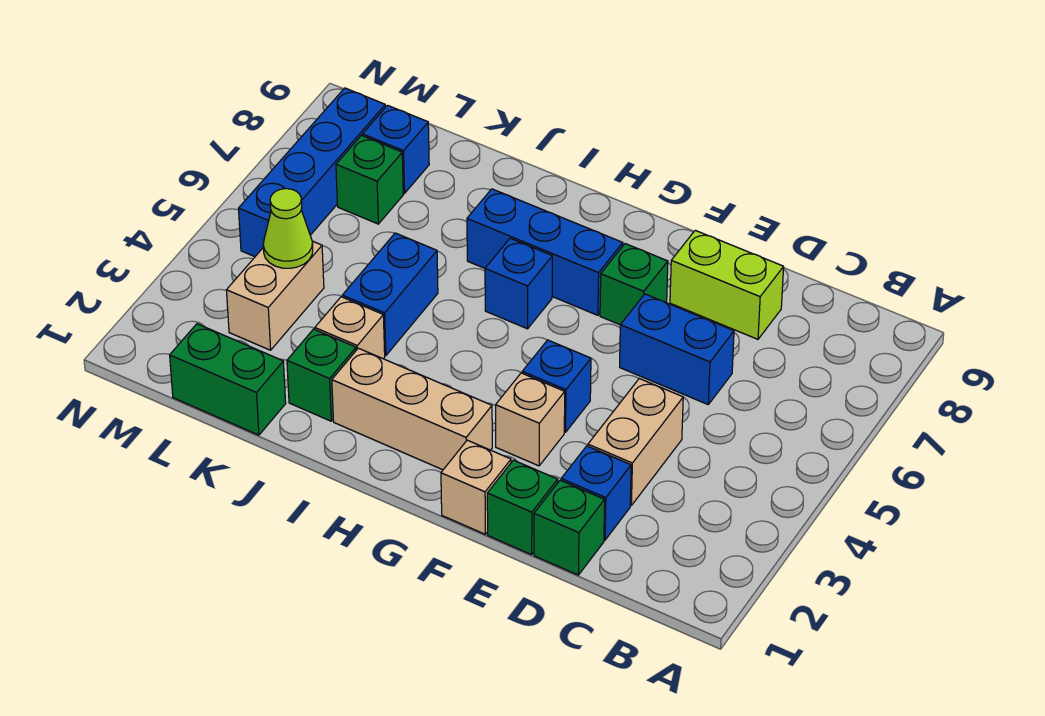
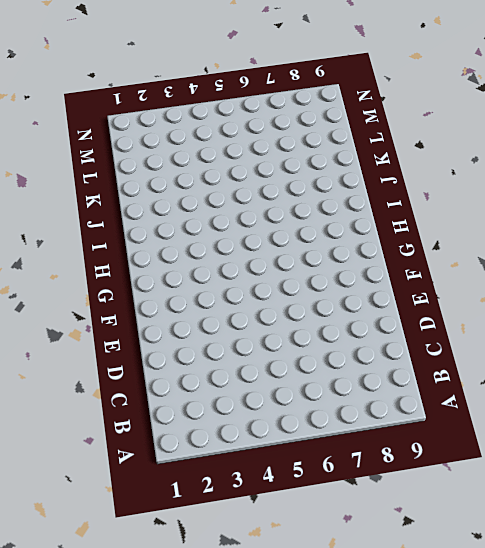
none -> green brick D1 level 1
none -> blue brick D2 level 1
none -> tan brick D3:D4 level 1

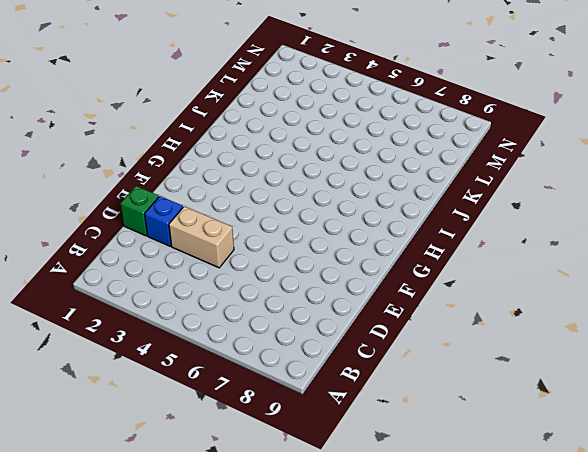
none -> blue brick D6:E6 level 1
none -> lime brick D8:E8 level 1
none -> green brick E1 level 1

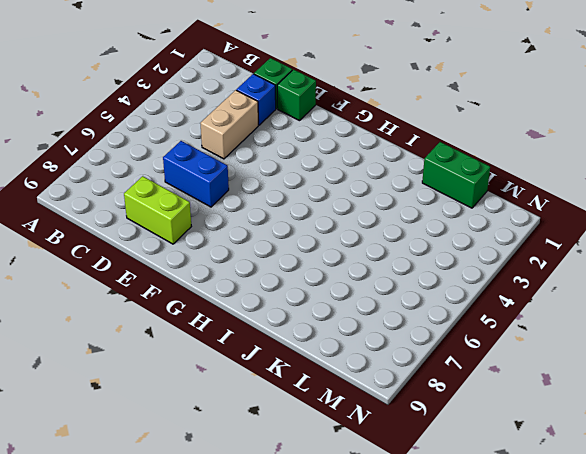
none -> tan brick F1 level 1
none -> tan brick F3 level 1
none -> blue brick F4 level 1

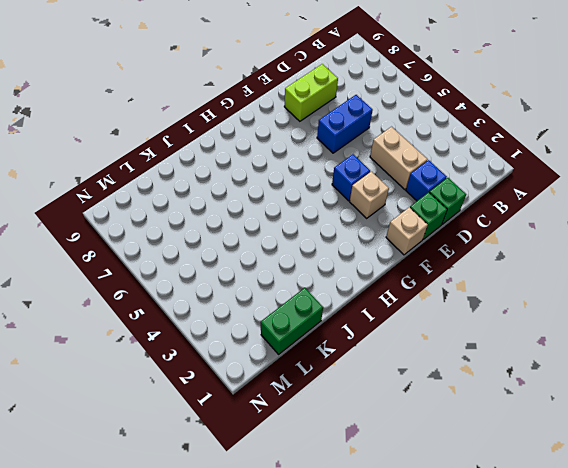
none -> green brick F7 level 1
none -> tan brick G2:I2 level 1
none -> blue brick G7:I7 level 1

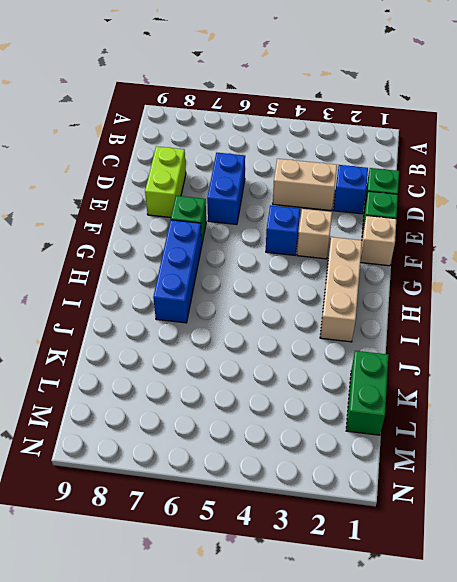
none -> blue brick H6 level 1
none -> green brick J2 level 1
none -> tan brick J3 level 1

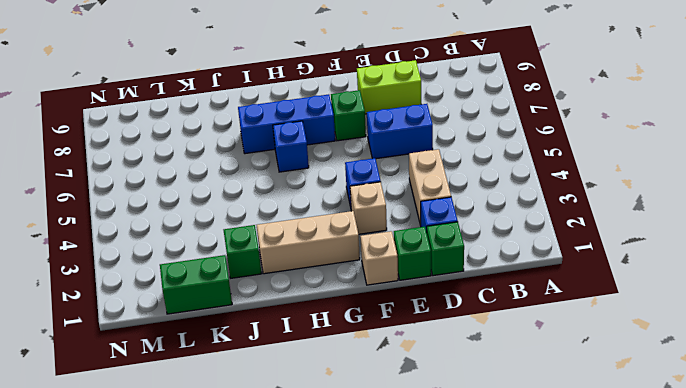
none -> tan brick J3 level 1
none -> blue brick J4:J5 level 1
none -> tan brick L3:L4 level 1

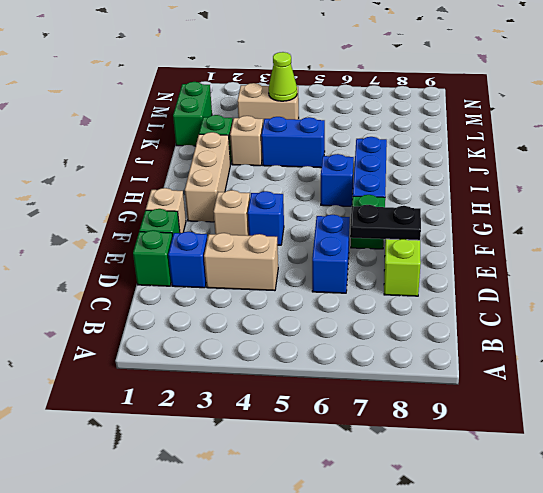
black plate E7:E8 level 2 -> none
none -> green brick L7 level 1
none -> blue brick L8 level 1
none -> blue brick M5:M8 level 1

